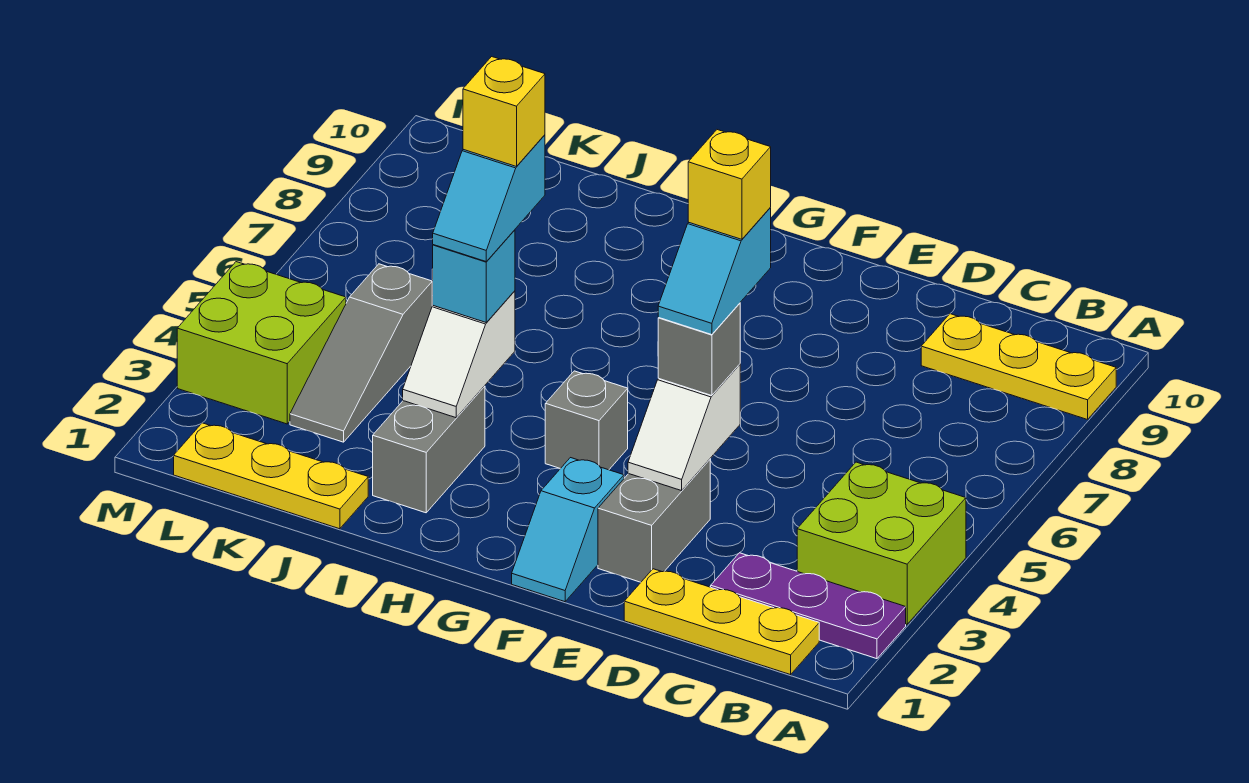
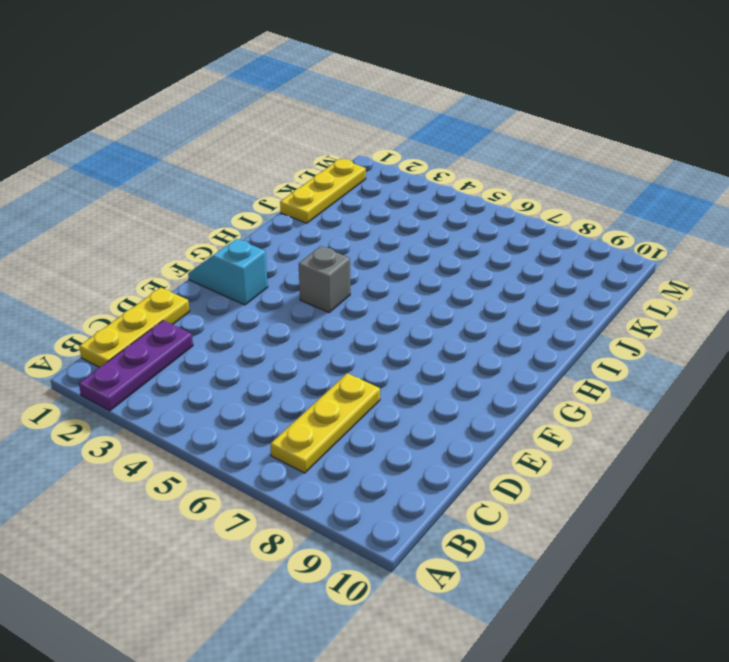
yellow plate B7:D7 level 1 -> yellow plate A9:C9 level 1
none -> lime brick A3:B4 level 1
none -> grey brick E2:E3 level 1
none -> grey brick I2:I3 level 1

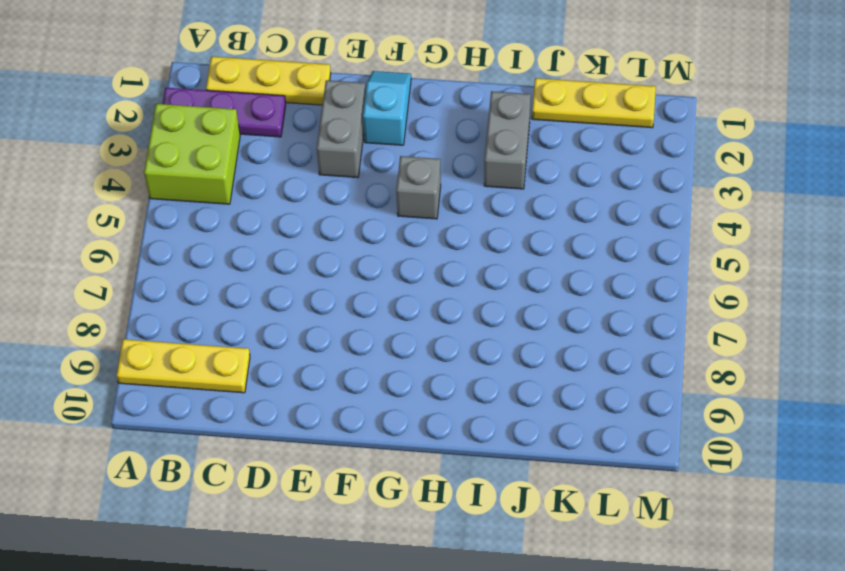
none -> grey slope K3:K5 level 1 top 5
none -> lime brick L3:M4 level 1
none -> white slope E3:E4 level 2 top 4

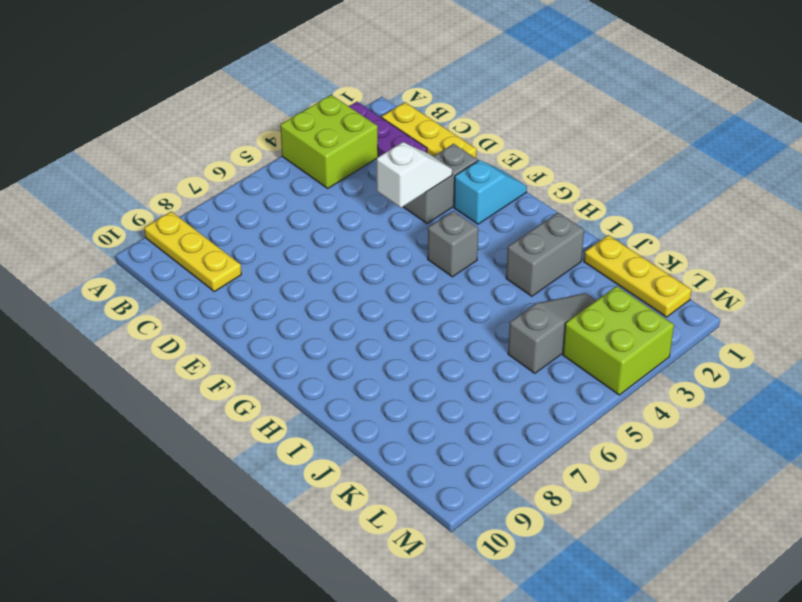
none -> white slope I3:I4 level 2 top 4
none -> grey brick E4 level 3
none -> cyan brick I4 level 3

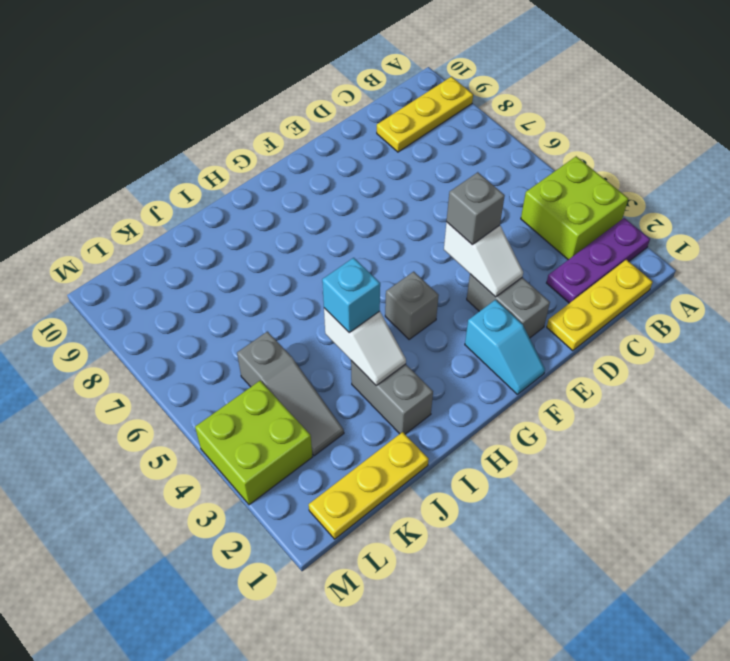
none -> cyan slope E4:E5 level 4 top 5
none -> cyan slope I4:I5 level 4 top 5
none -> yellow brick E5 level 5

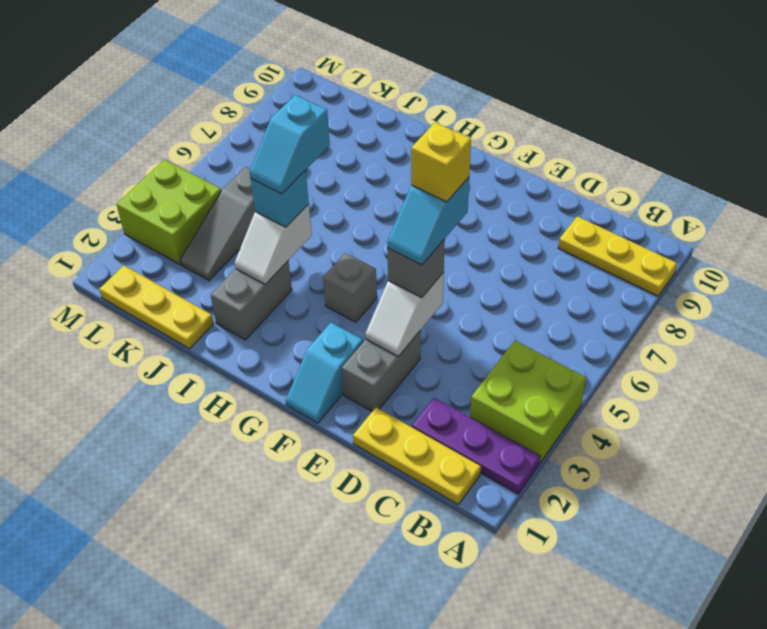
none -> yellow brick I5 level 5

